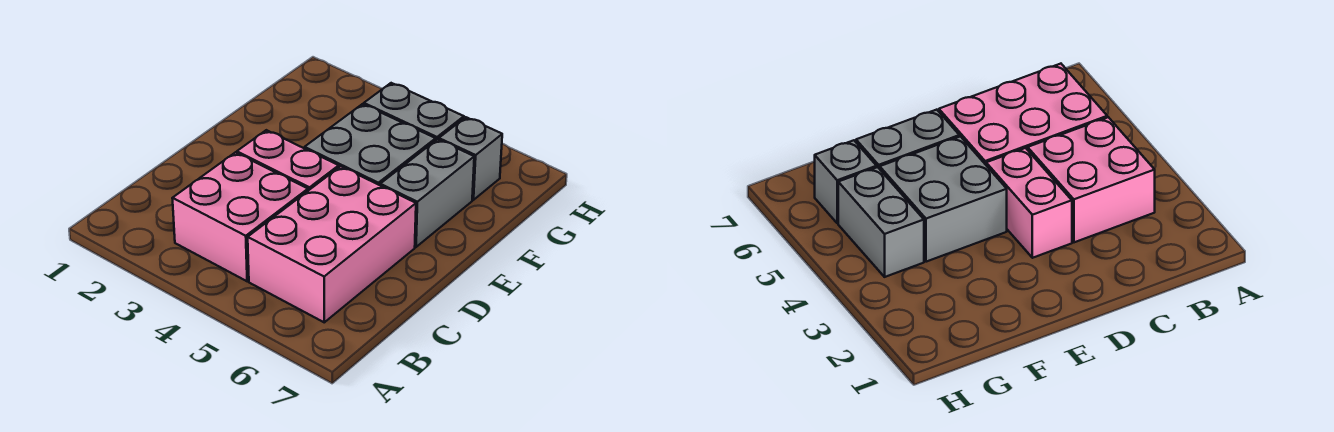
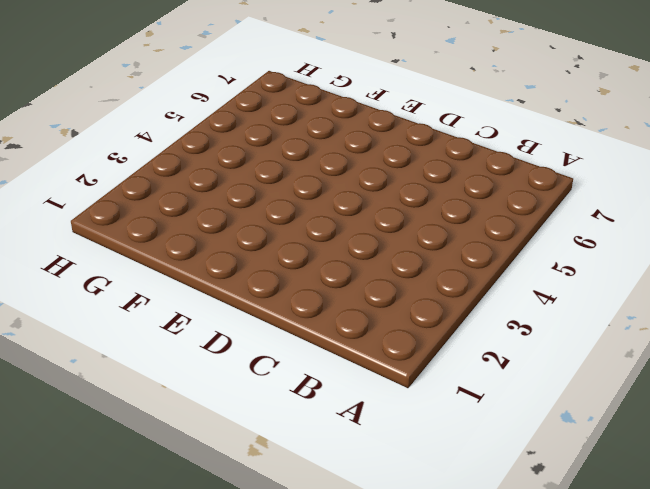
none -> pink brick B3:C4 level 1
none -> pink brick B5:D6 level 1

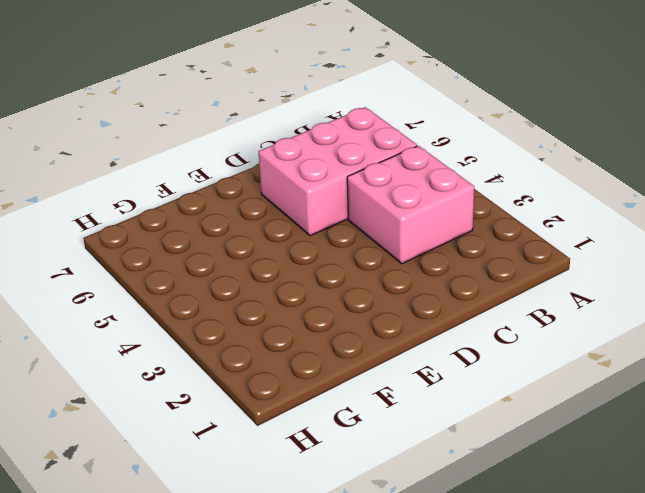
none -> pink brick D3:D4 level 1
none -> grey brick E4:F5 level 1

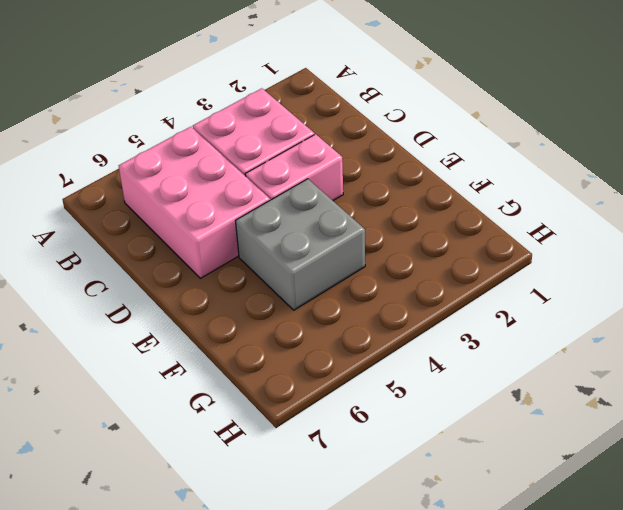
none -> grey brick E6:F6 level 1
none -> grey brick G4:G5 level 1

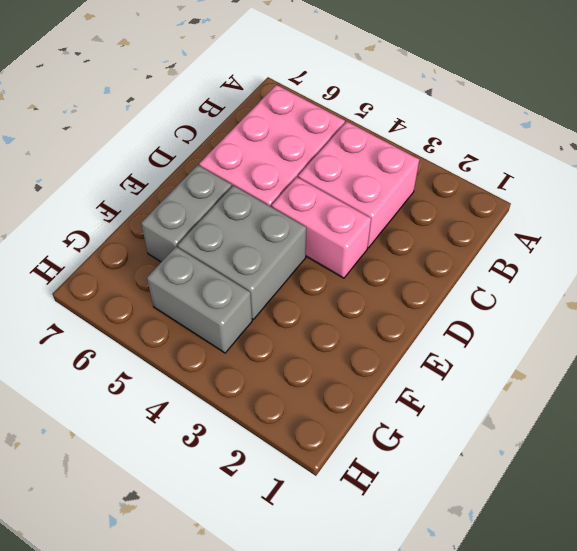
none -> grey brick G6 level 1

